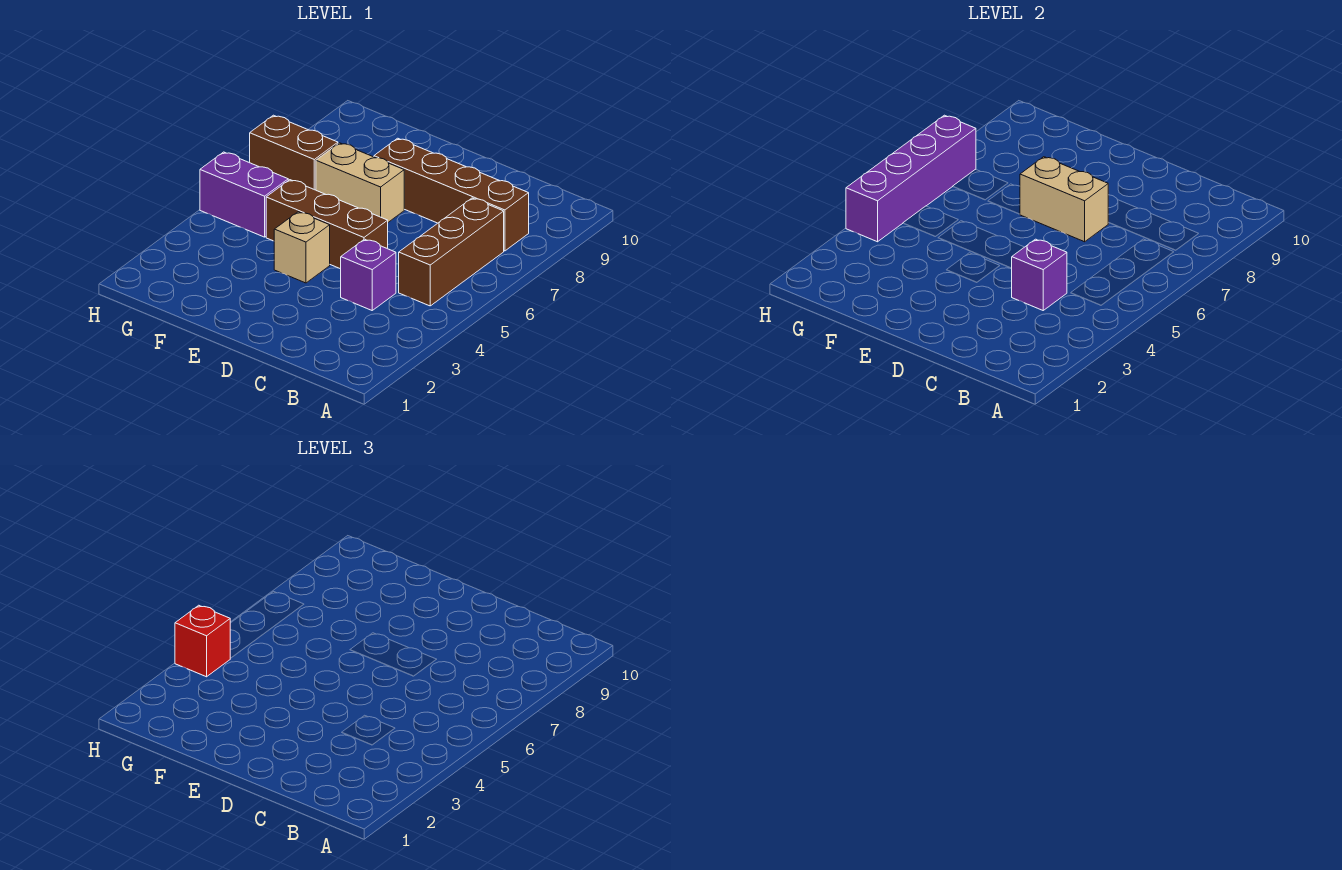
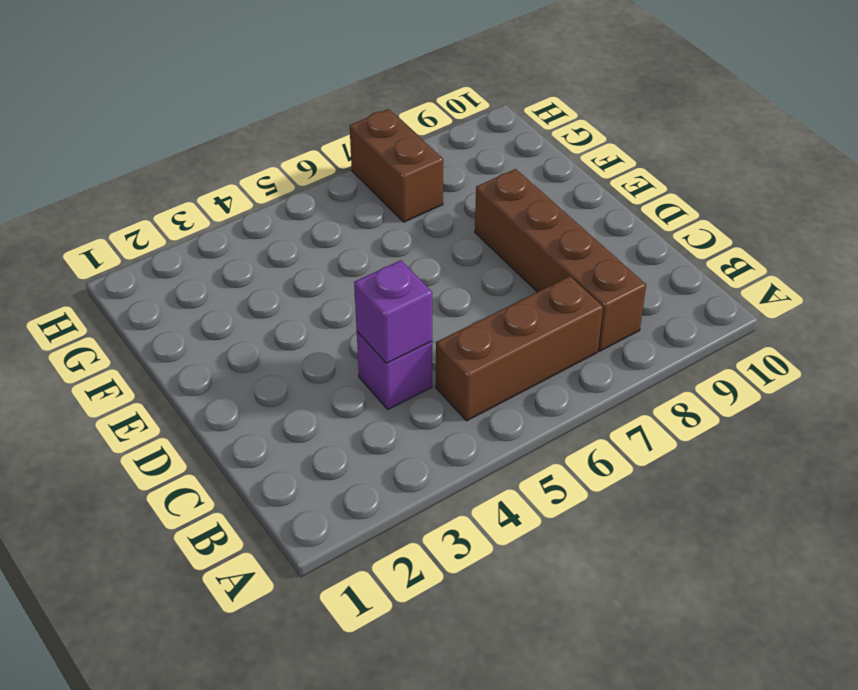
none -> brown brick D5:F5 level 1
none -> tan brick E4 level 1
none -> tan brick E7:F7 level 1

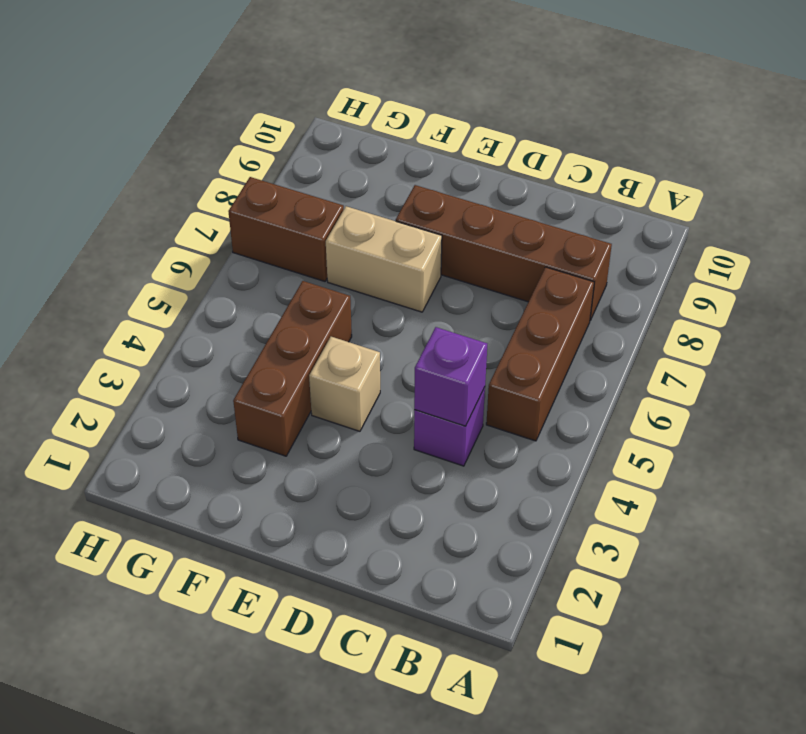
brown brick F3:F5 level 1 -> brown brick D5:F5 level 1
none -> purple brick G5:H5 level 1
none -> tan brick D7:E7 level 2
none -> purple brick H4:H7 level 2

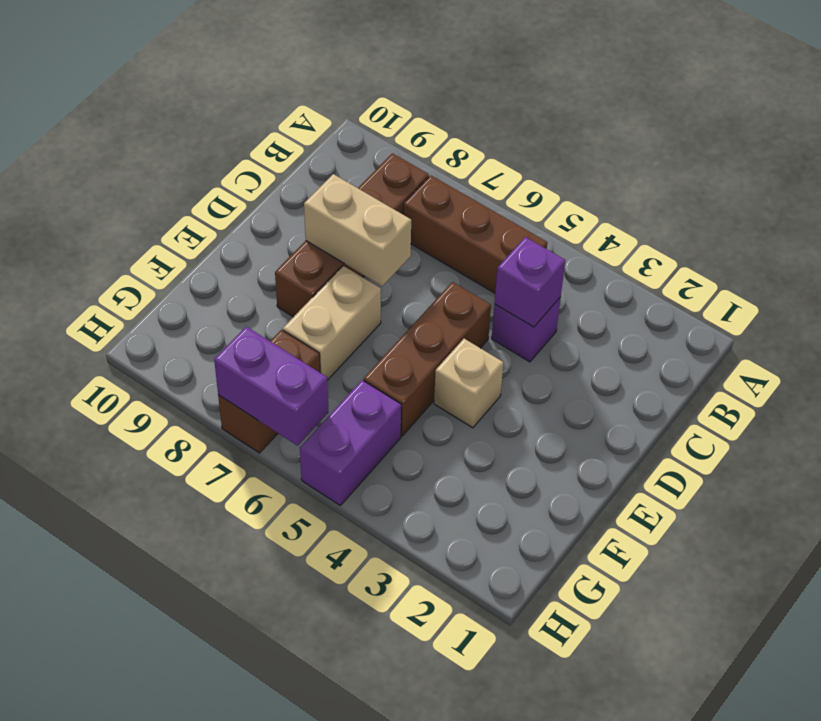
tan brick D7:D8 level 2 -> tan brick D7:E7 level 2
purple brick H6:H7 level 2 -> purple brick H4:H7 level 2
none -> red brick H4 level 3

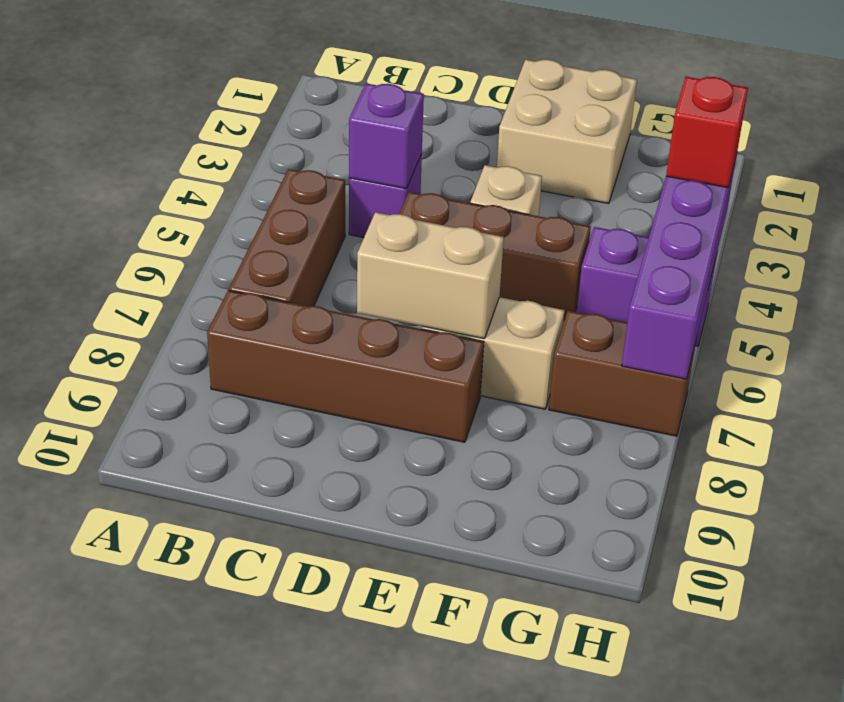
tan brick E1:F2 level 1 -> none

